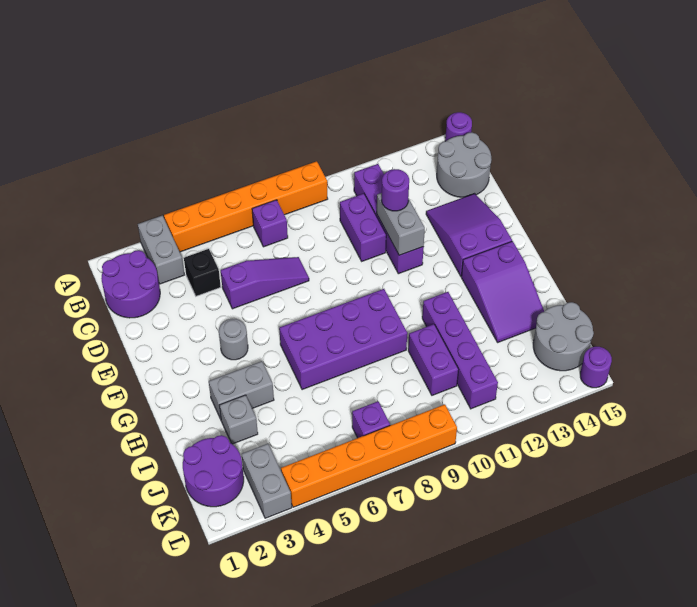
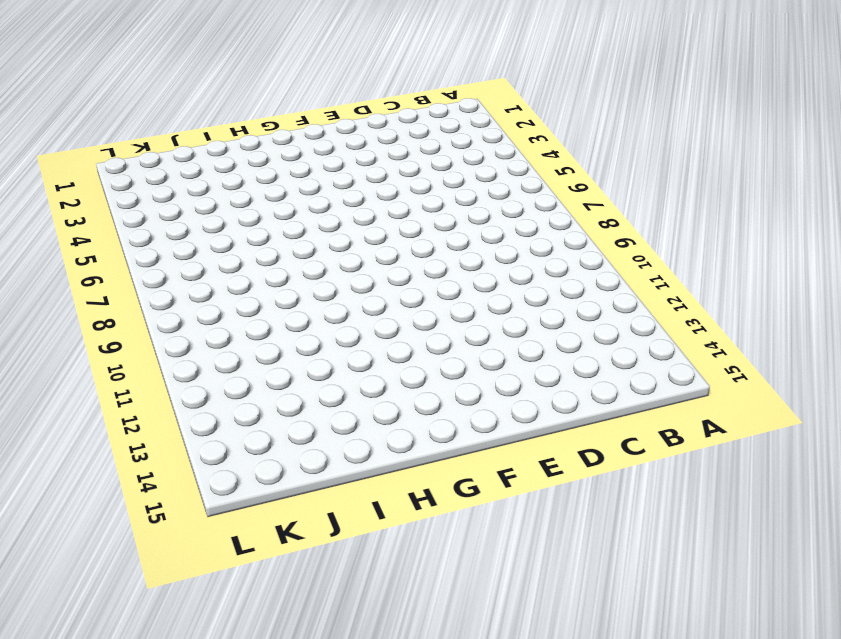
none -> grey brick A3:B3 level 1
none -> orange brick A4:A9 level 1
none -> purple round brick A15 level 1

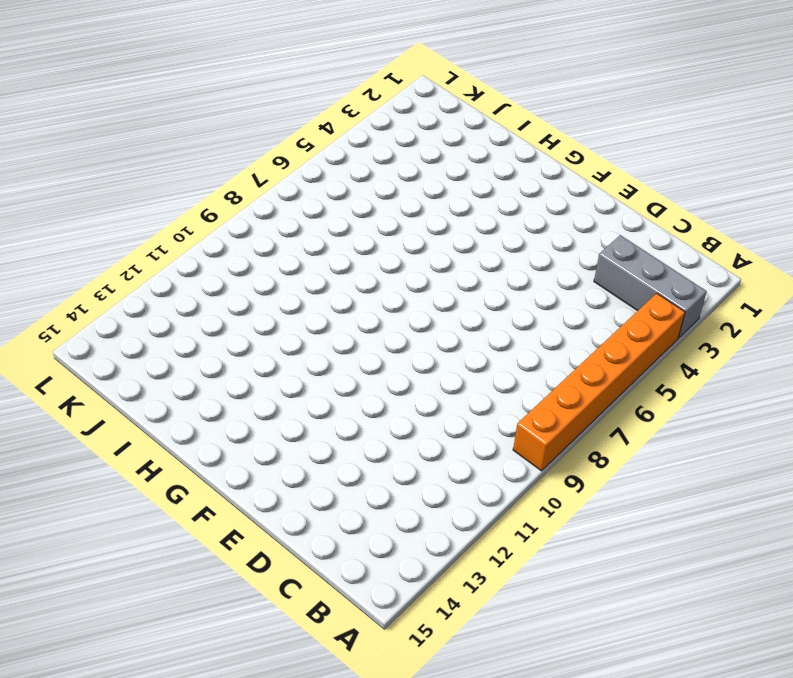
grey brick A3:C3 level 1 -> grey brick A3:B3 level 1
none -> purple round brick A15 level 1
none -> purple round brick B1:C2 level 1
none -> purple brick B7 level 1

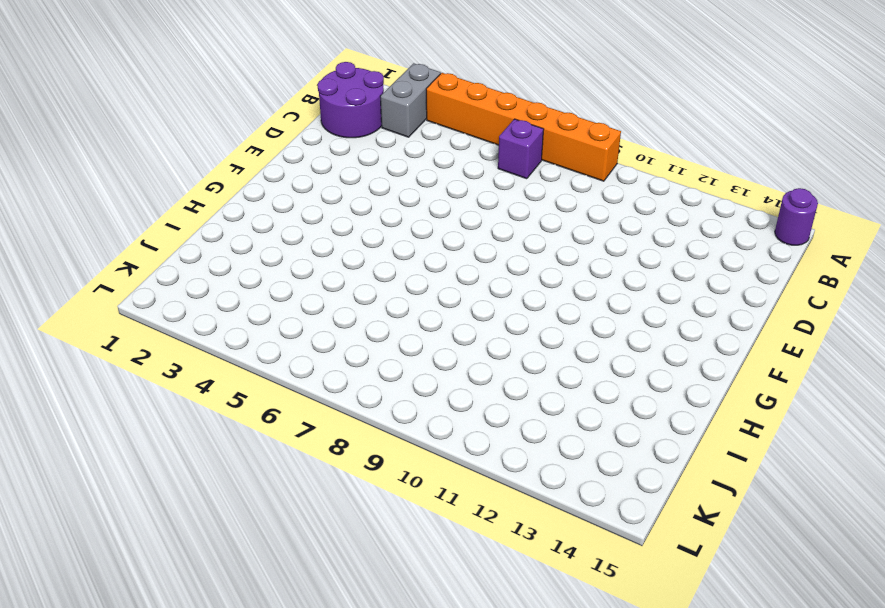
none -> purple brick B11:E11 level 1
none -> grey round brick B14:C15 level 1
none -> black brick C4 level 1

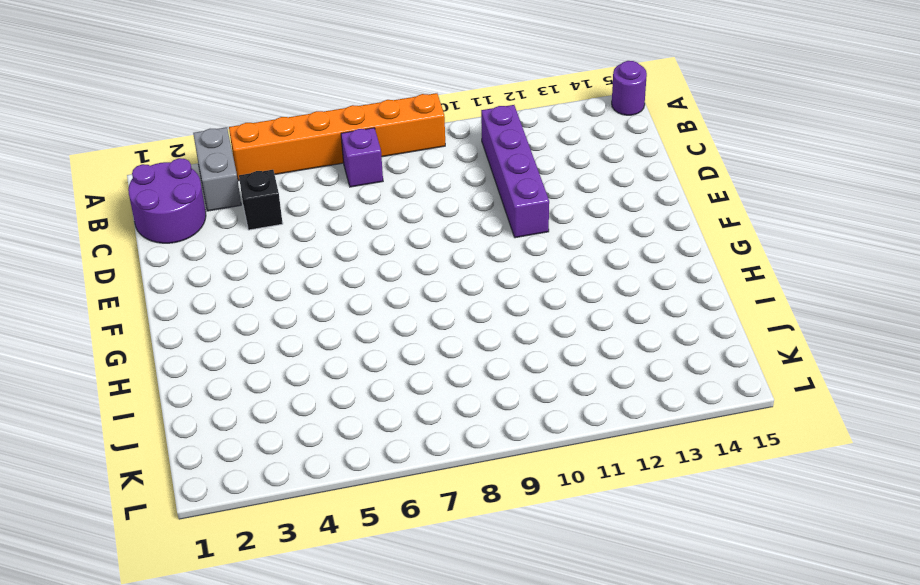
none -> grey round brick B14:C15 level 1
none -> purple brick C10:D10 level 1
none -> purple slope D5:D7 level 1 top 5

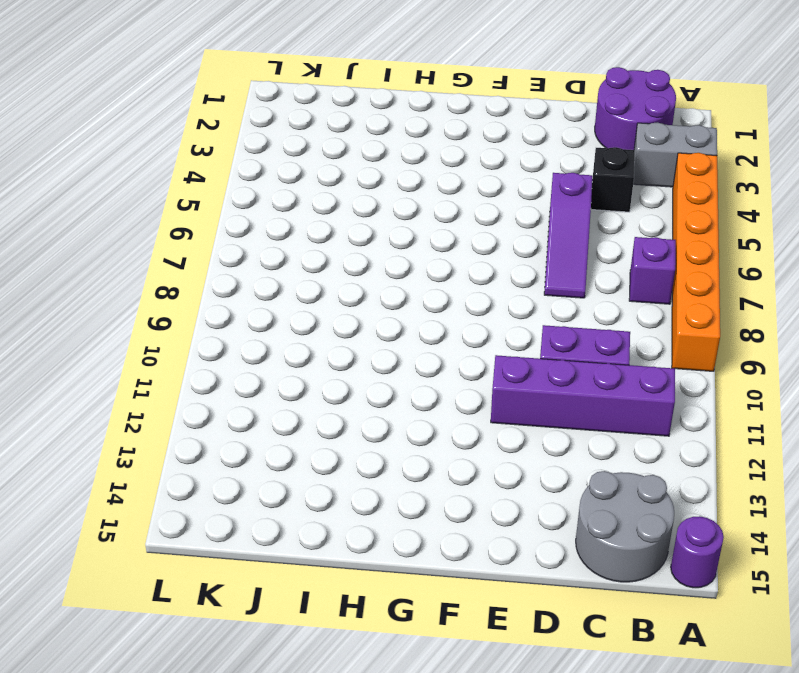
none -> purple slope D13:F14 level 1 top F
none -> grey round brick F4 level 1
none -> purple brick G6:H9 level 1

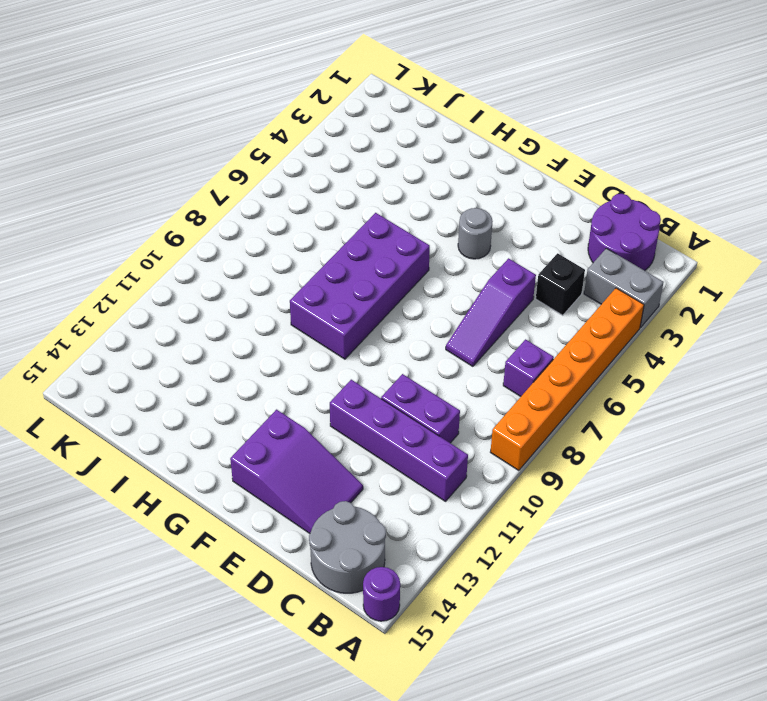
none -> purple slope G13:I14 level 1 top G
none -> grey brick H3:H4 level 1
none -> purple brick H11:K11 level 1

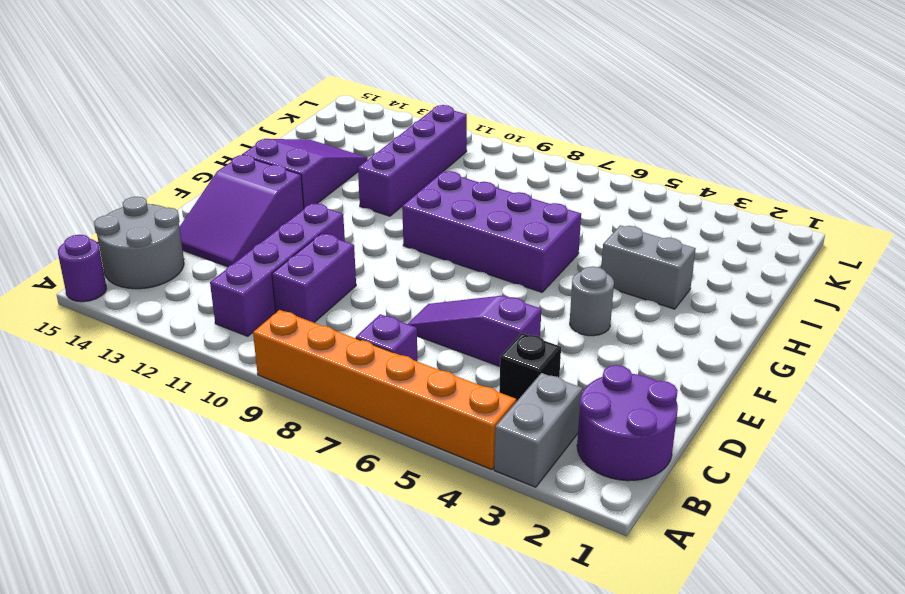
none -> grey brick I3 level 1
none -> purple brick I10:J10 level 1
none -> purple round brick J1:K2 level 1

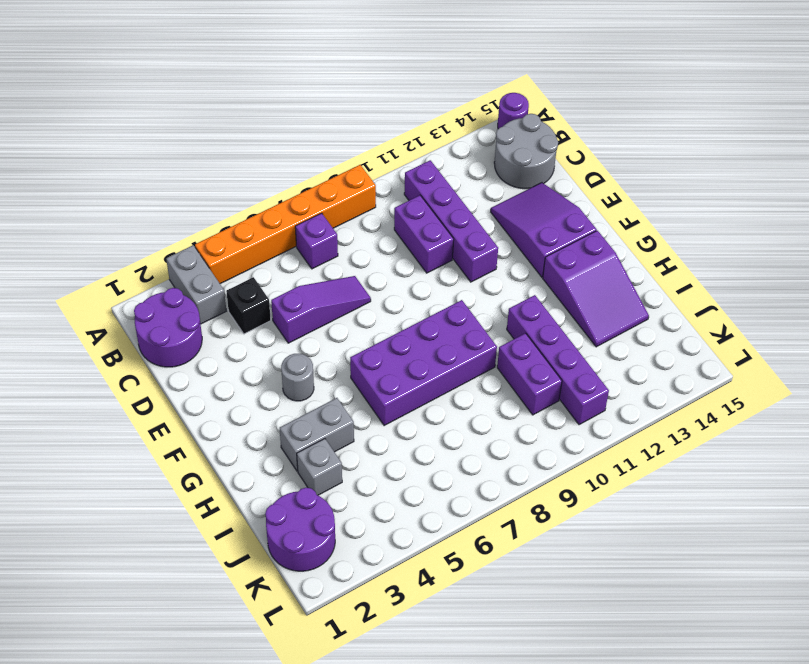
none -> grey round brick J14:K15 level 1
none -> grey brick K3:L3 level 1
none -> purple brick K7 level 1

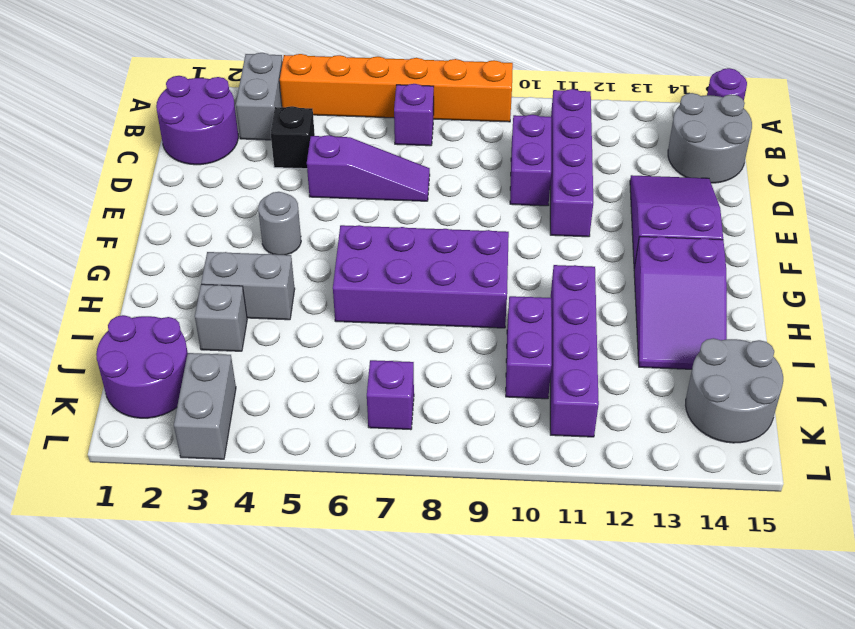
none -> orange brick L4:L9 level 1
none -> purple round brick L15 level 1
none -> grey brick D11:E11 level 2

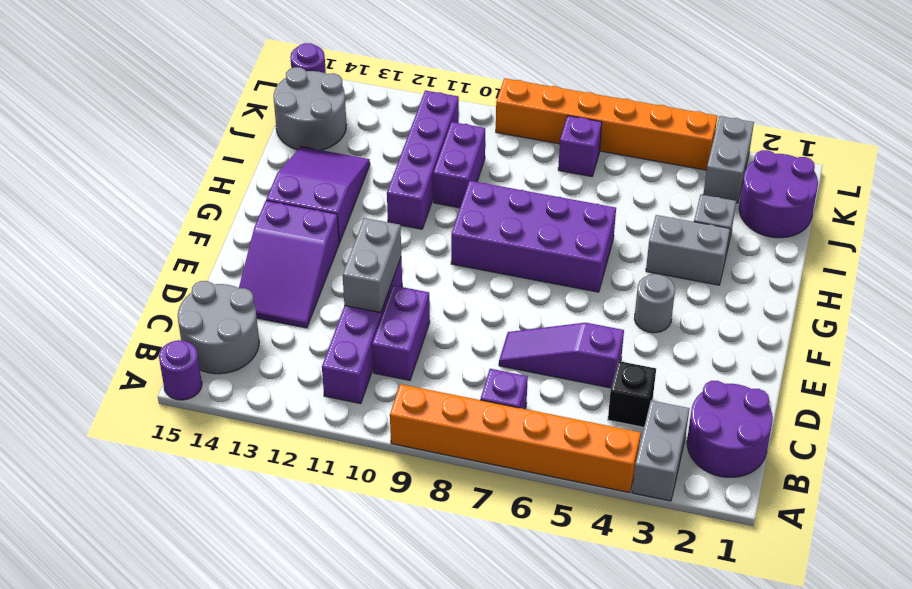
none -> purple round brick D11 level 3

